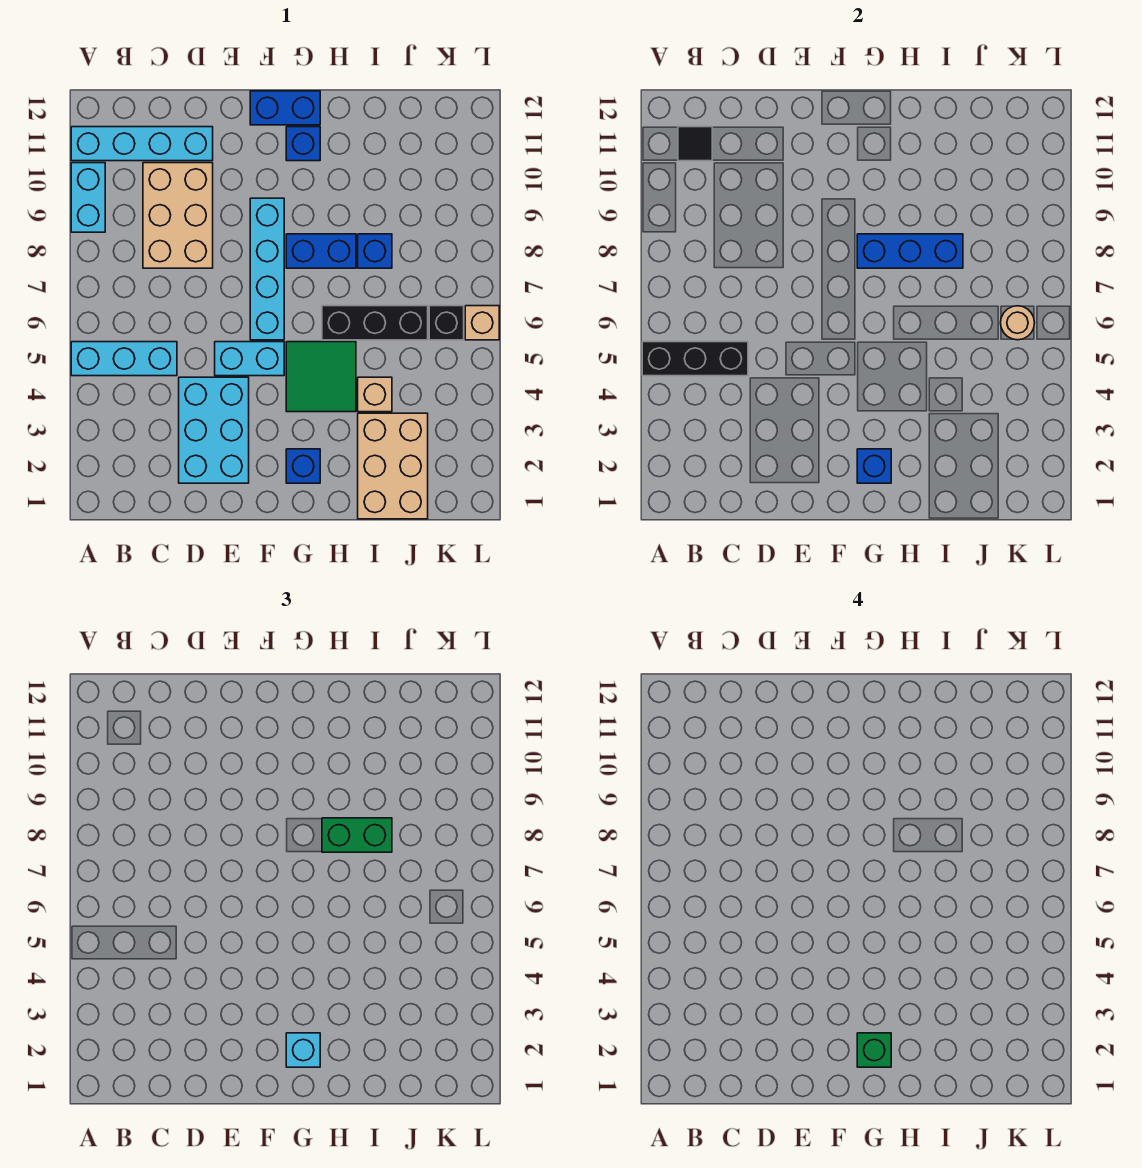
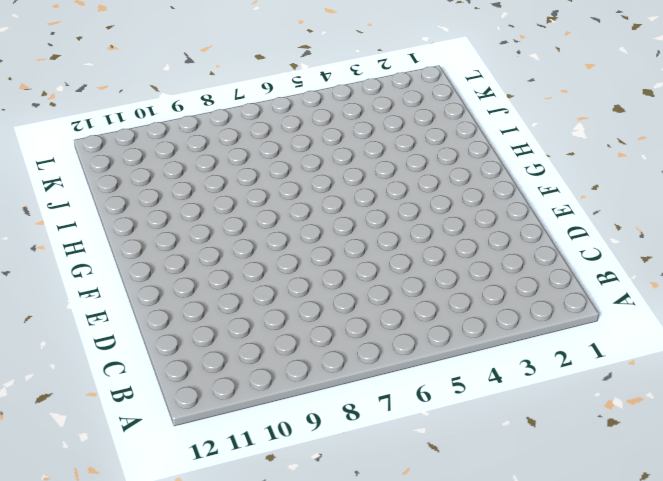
none -> cyan brick A5:C5 level 1
none -> cyan brick A9:A10 level 1
none -> cyan brick A11:D11 level 1

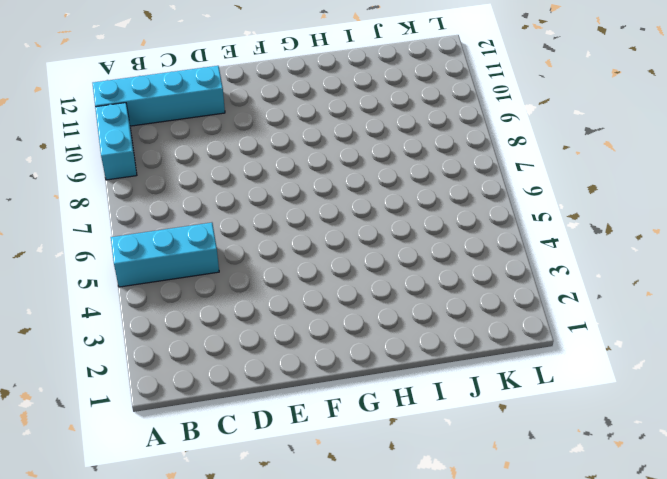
none -> tan brick C8:D10 level 1
none -> cyan brick D2:E4 level 1
none -> cyan brick E5:F5 level 1

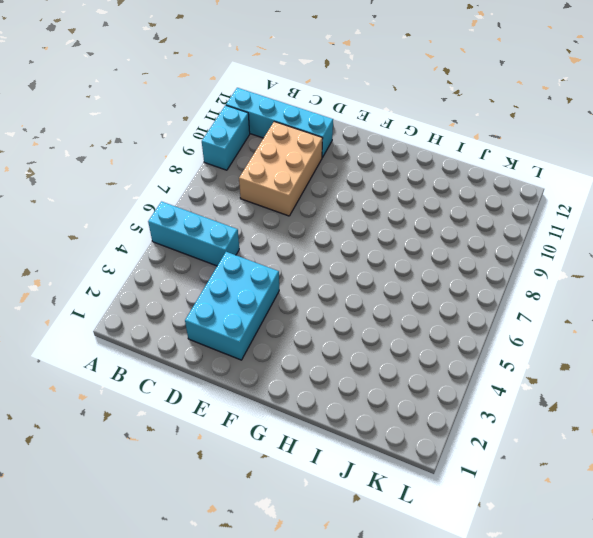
none -> cyan brick E5:F5 level 1
none -> cyan brick F6:F9 level 1
none -> blue brick F12:G12 level 1

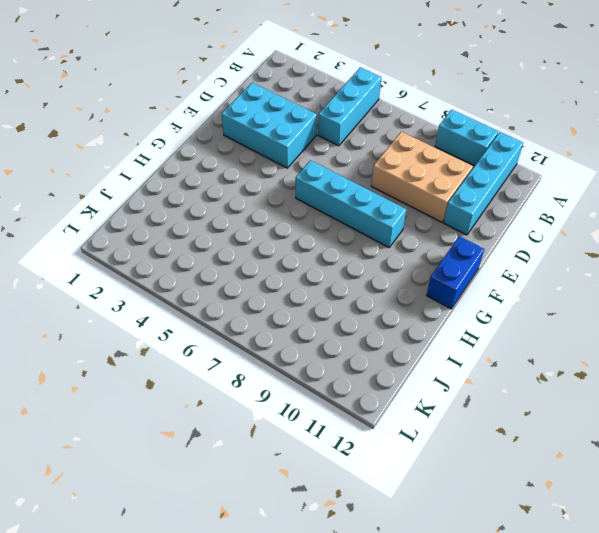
none -> cyan brick E5:F5 level 1
none -> blue brick G2 level 1
none -> green tile G4:H5 level 1

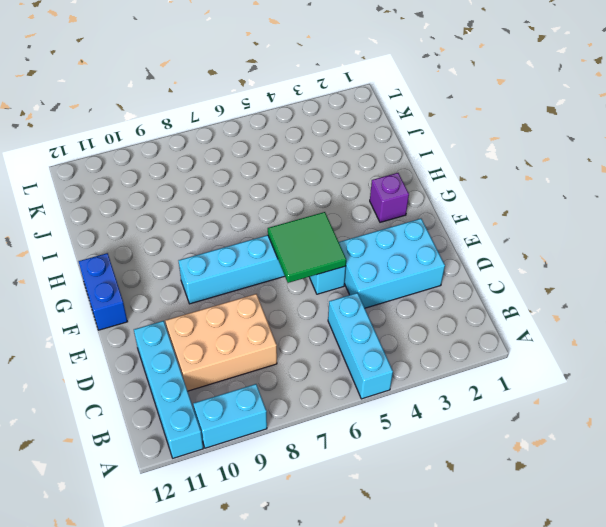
green tile E5:F6 level 2 -> green tile G4:H5 level 1
purple brick G2 level 1 -> blue brick G2 level 1
none -> blue brick G8:H8 level 1
none -> blue brick G11 level 1
none -> black brick H6:J6 level 1

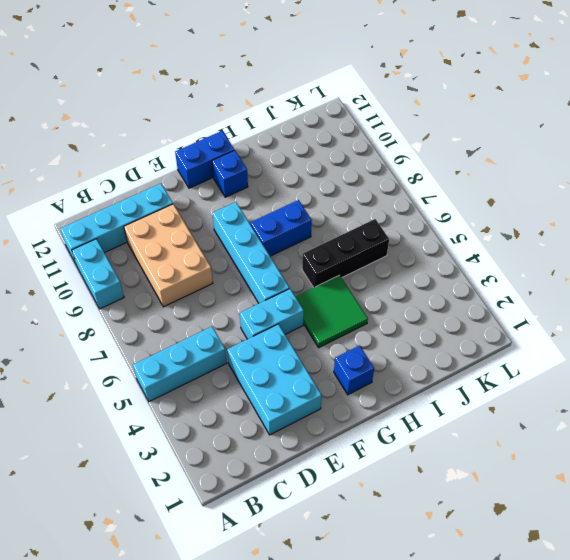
none -> tan brick I1:J3 level 1
none -> tan brick I4 level 1
none -> blue brick I8 level 1

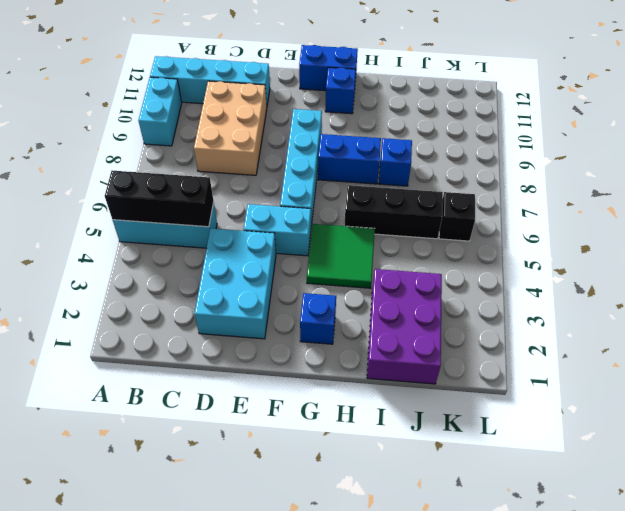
purple brick I1:J3 level 1 -> tan brick I1:J3 level 1
none -> tan brick I4 level 1
none -> tan brick L6 level 1
none -> black tile B11 level 2

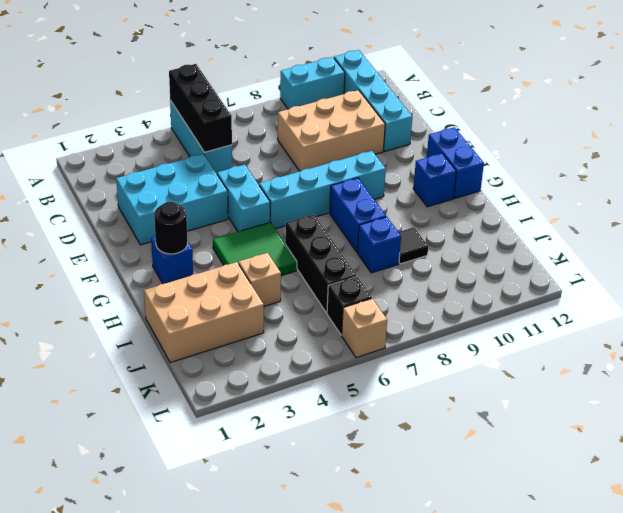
black round brick G2 level 2 -> blue brick G2 level 2
black tile I9 level 1 -> black tile B11 level 2
none -> blue brick G8:I8 level 2
none -> tan round brick K6 level 2
none -> cyan brick G2 level 3

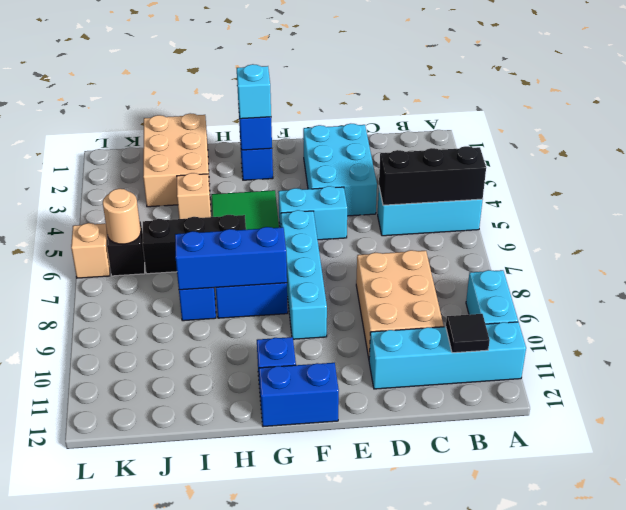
none -> green brick H8:I8 level 3
none -> green brick G2 level 4

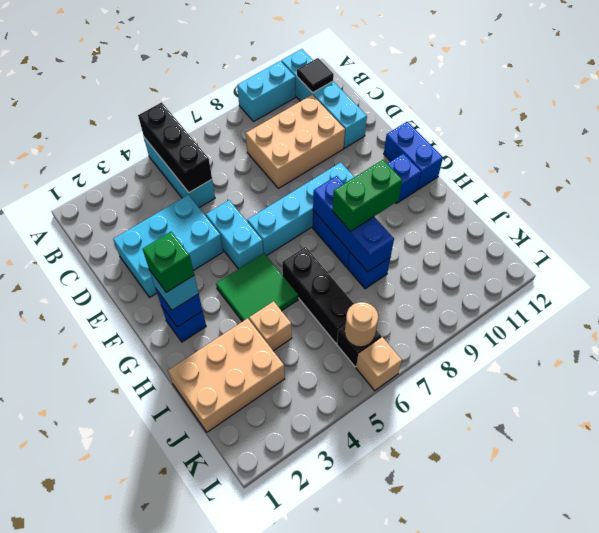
green brick H8:H9 level 3 -> green brick H8:I8 level 3

